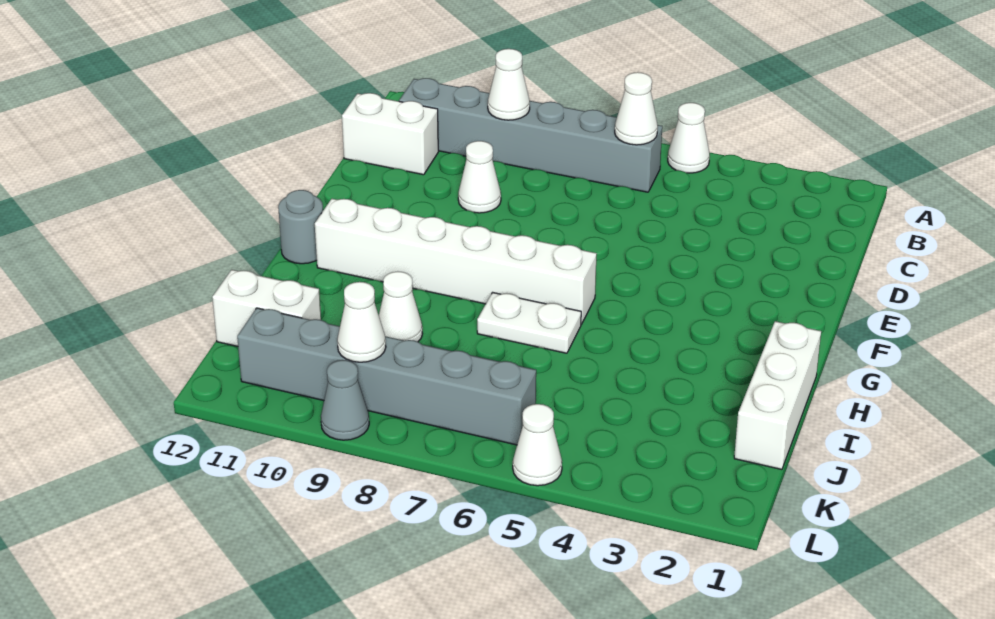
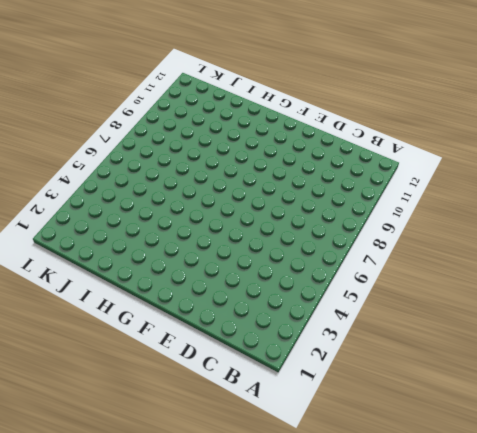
none -> white cone A5 level 1
none -> grey brick B6:B11 level 1
none -> white brick C11:C12 level 1

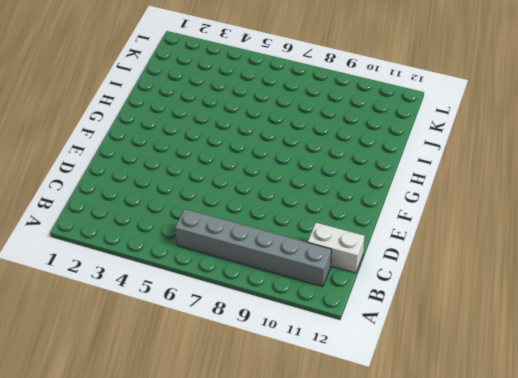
none -> white cone A5 level 1
none -> white cone D9 level 1
none -> white brick G6:G11 level 1

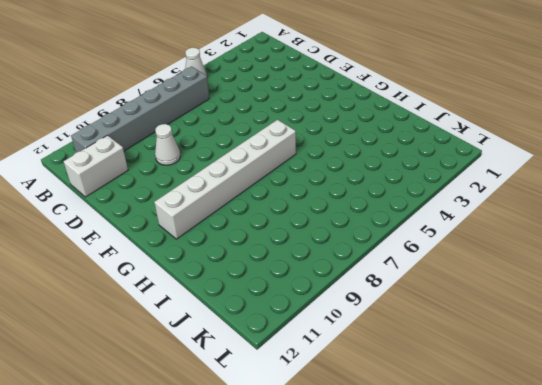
none -> grey round brick G12 level 1
none -> white brick H1:J1 level 1
none -> white plate H6:H7 level 1

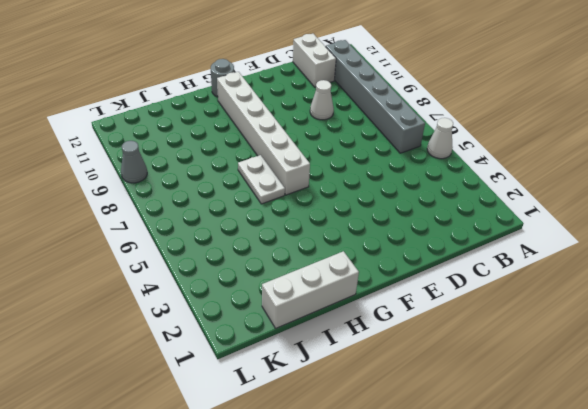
none -> white cone I9 level 1
none -> white brick J11:J12 level 1
none -> grey brick K6:K11 level 1

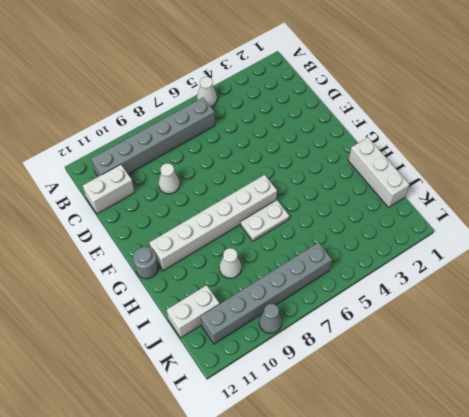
none -> white cone L5 level 1
none -> white cone B6 level 2
none -> white cone B9 level 2

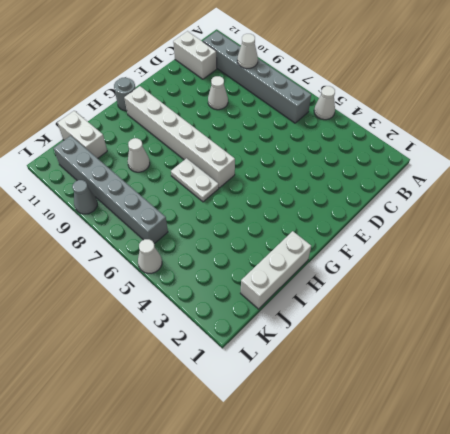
none -> white cone B6 level 2
none -> white cone K9 level 2

